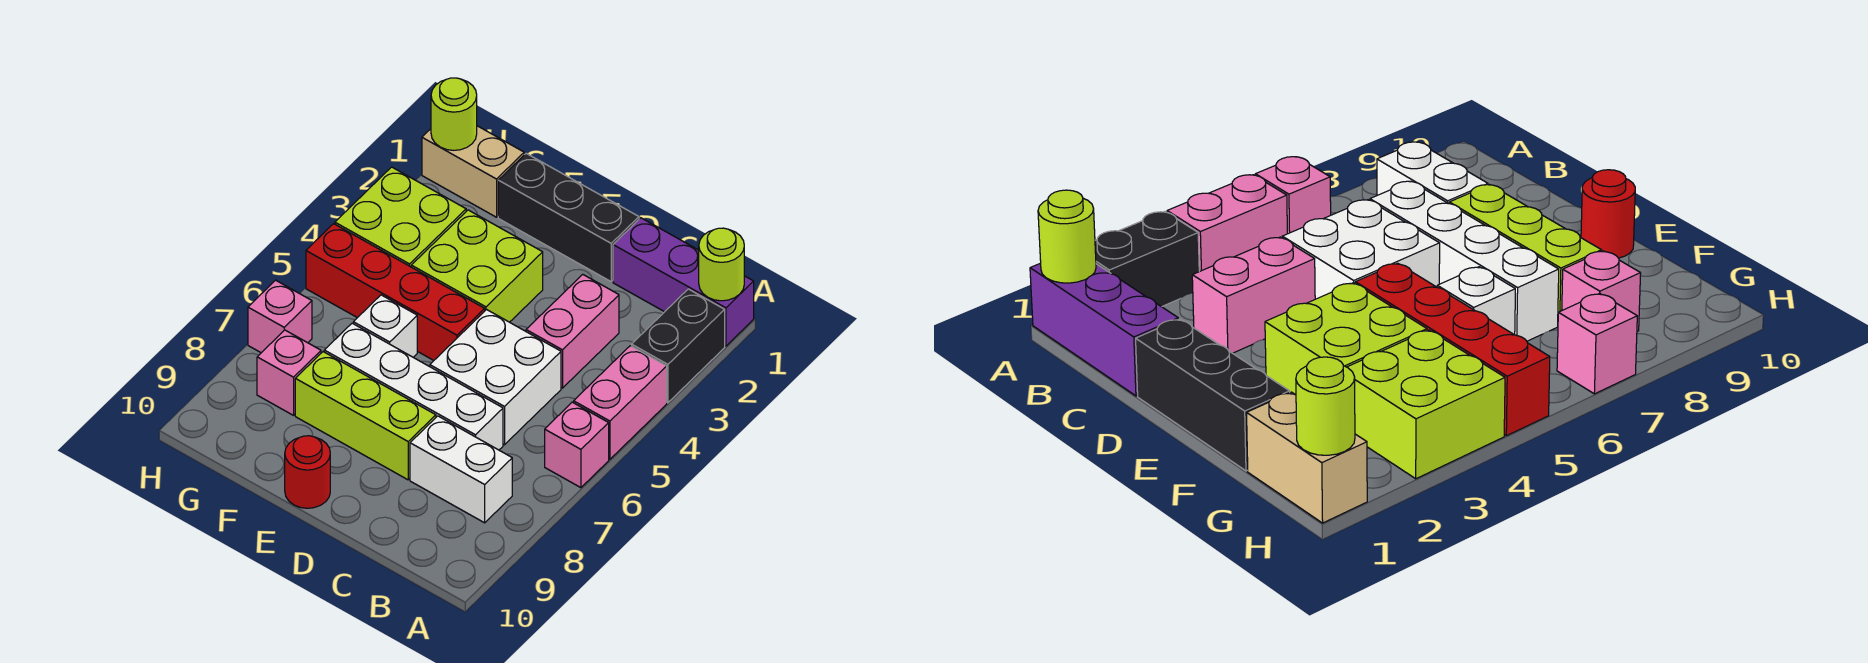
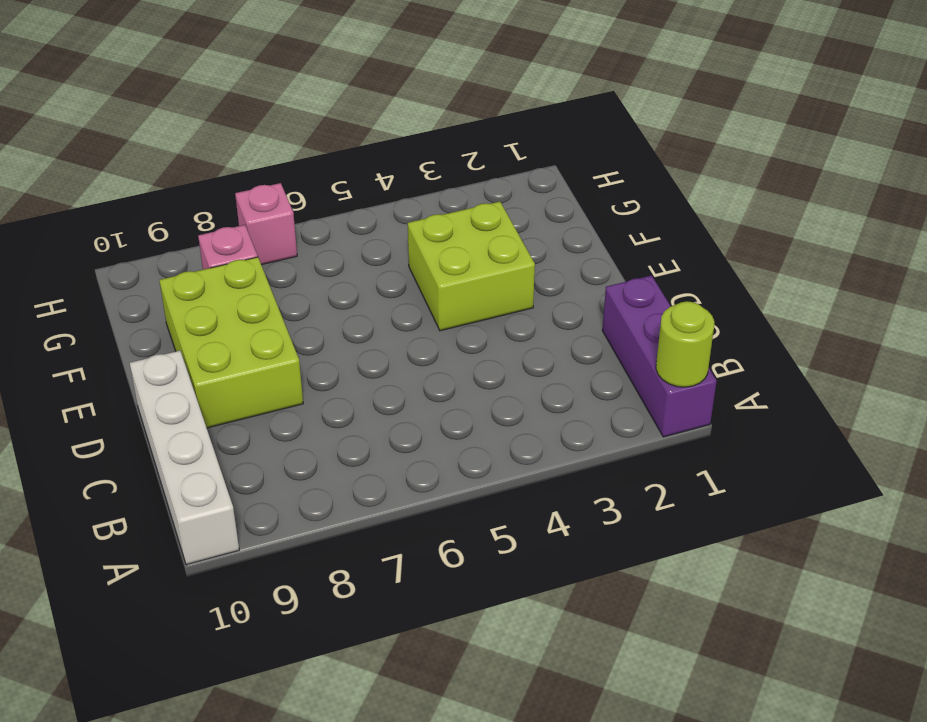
white brick A10:D10 level 1 -> white brick C7:F7 level 1
lime brick D8:F9 level 1 -> lime brick D8:F8 level 1
none -> black brick A2:A3 level 1
none -> pink brick A4:A5 level 1
none -> pink brick A6 level 1

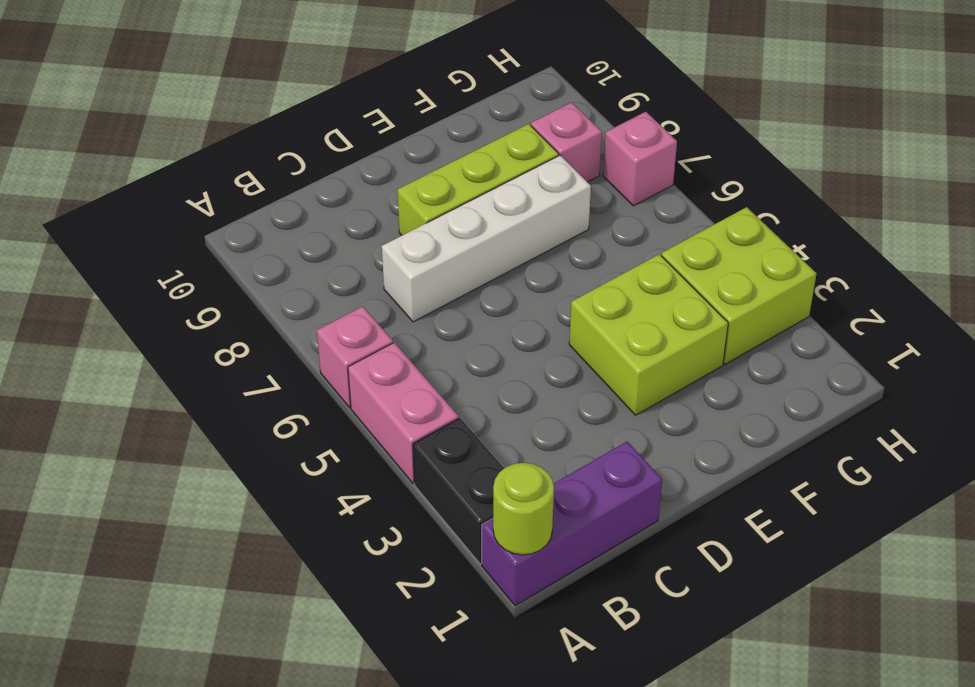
none -> white brick B8:C8 level 1
none -> pink brick C3:C4 level 1
none -> white brick C5:D6 level 1

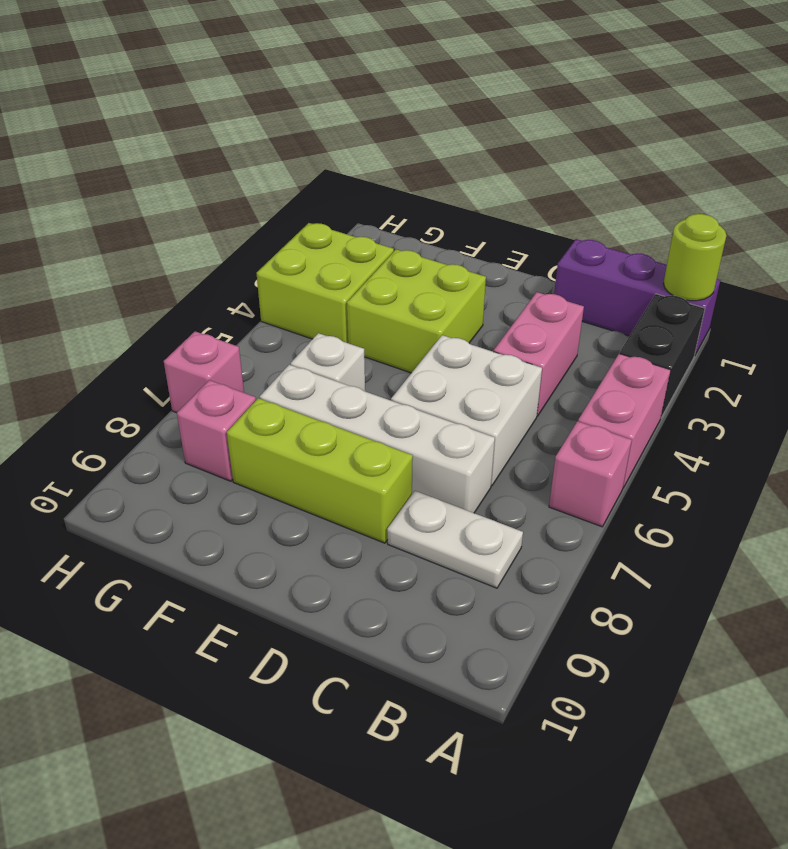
white plate B8:C8 level 1 -> white brick B8:C8 level 1
none -> black brick D1:F1 level 1
none -> red brick E5:H5 level 1
none -> red round brick E10 level 1

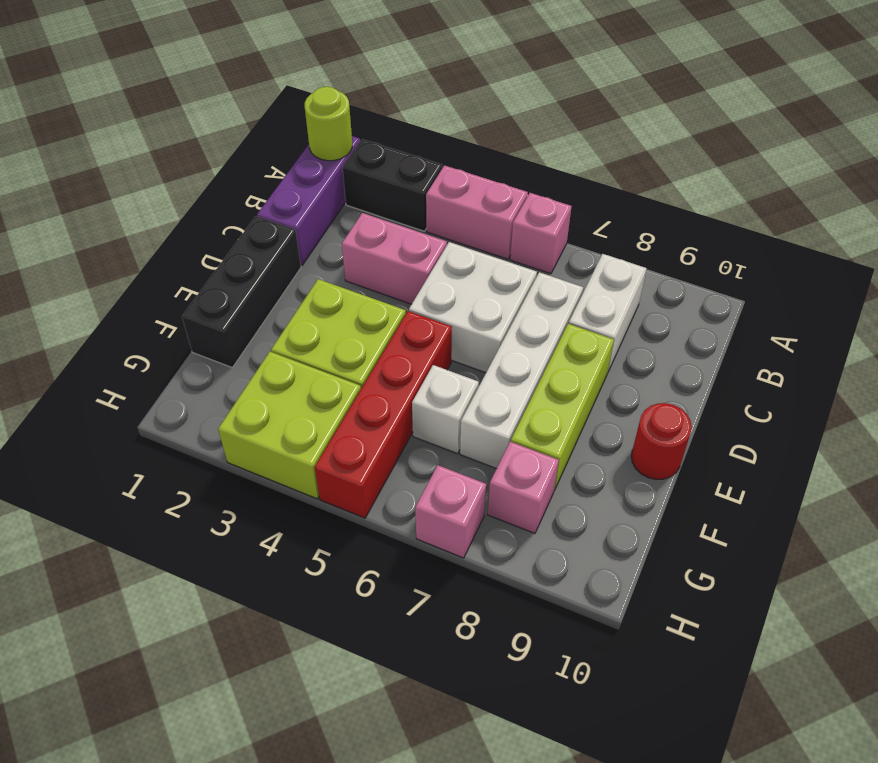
none -> tan brick G1:H1 level 1
none -> lime round brick H1 level 2

